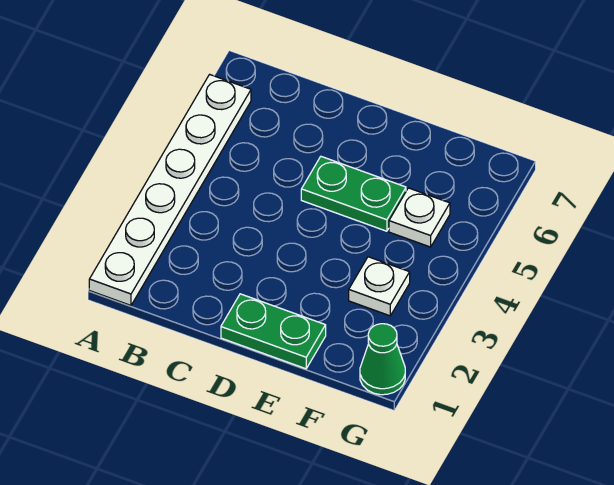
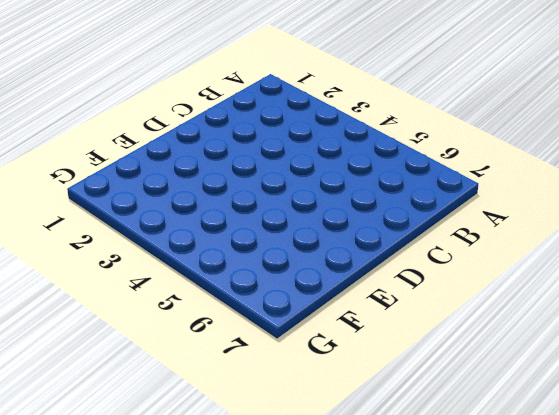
none -> white plate A1:A6 level 1
none -> green plate D1:E1 level 1

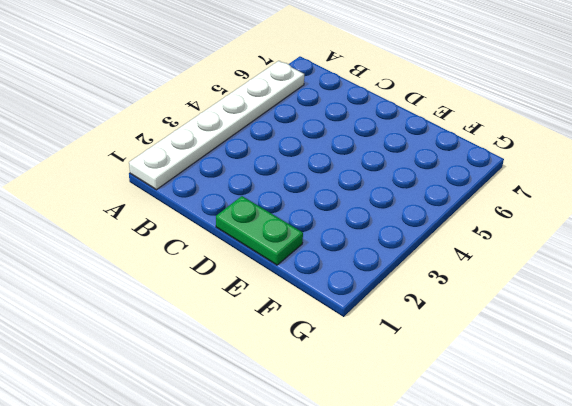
none -> green plate D5:E5 level 1
none -> white plate F3 level 1

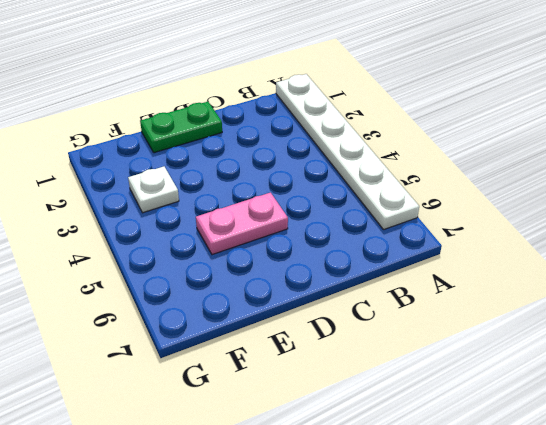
pink plate D5:E5 level 1 -> green plate D5:E5 level 1
none -> white plate F5 level 1
none -> green cone G1 level 1

